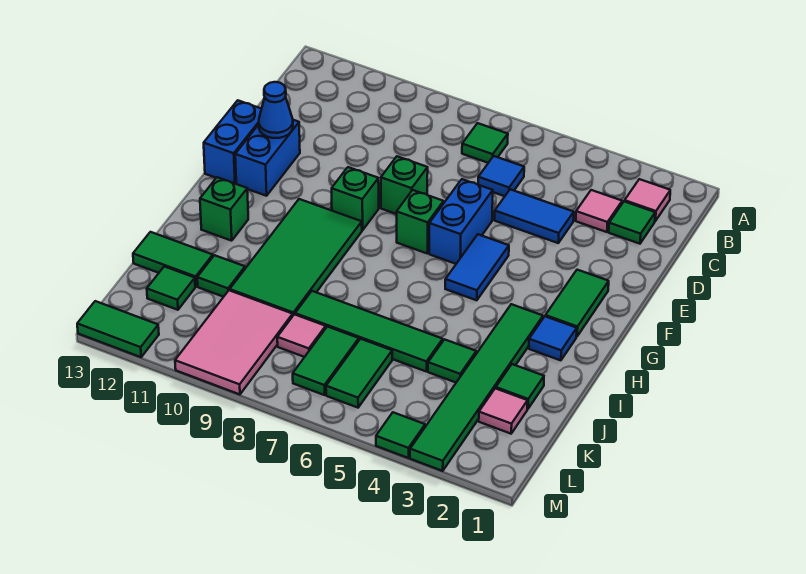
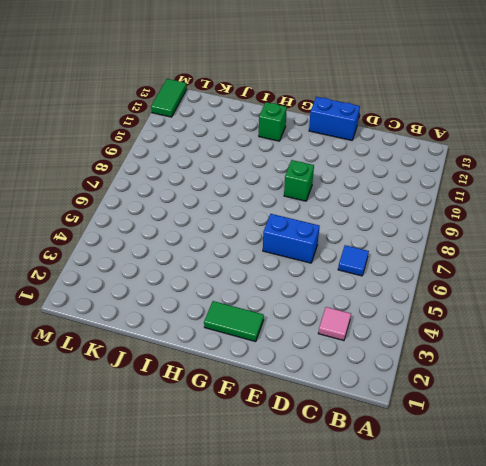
none -> pink tile B2 level 1
none -> green tile B7 level 1
none -> green tile C2 level 1
none -> blue tile D4:D5 level 1

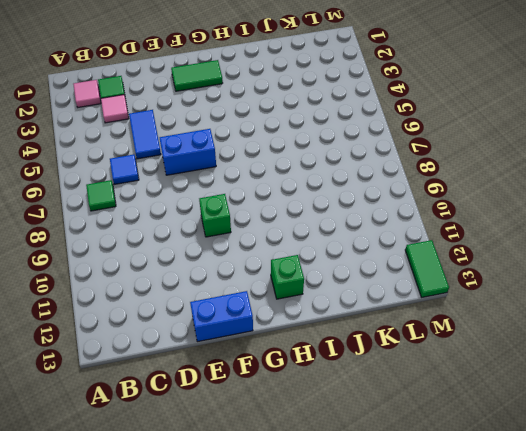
none -> green brick E8 level 1
none -> blue brick E12:F12 level 1
none -> blue tile F5:G5 level 1
none -> green brick F7 level 1

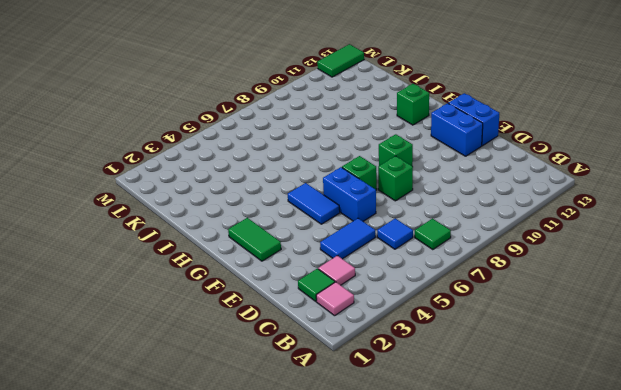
none -> green tile G9:J10 level 1
none -> blue tile H2 level 1
none -> green tile H3:M3 level 1
none -> green tile J2 level 1

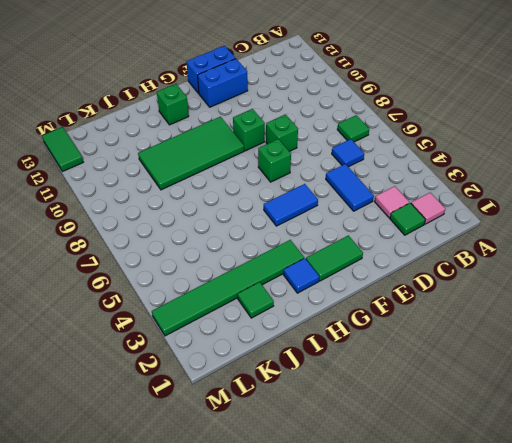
none -> blue brick E6:F6 level 1
none -> green tile J4 level 1
none -> green tile J5:J8 level 1
none -> green tile J11 level 1

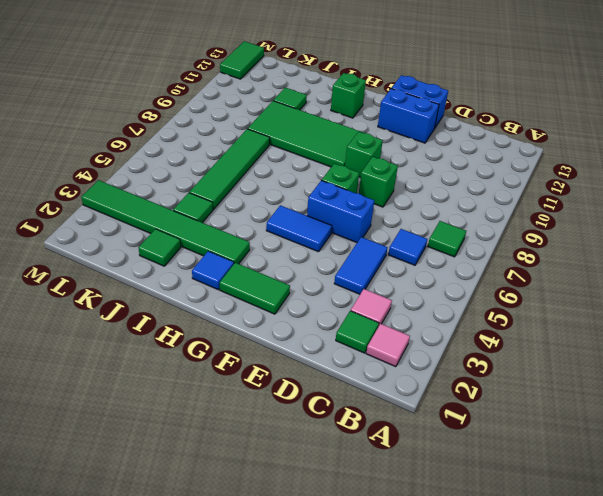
none -> green tile J12:J13 level 1
none -> pink tile K2 level 1
none -> green tile K6:L6 level 1
none -> green tile K7:L7 level 1

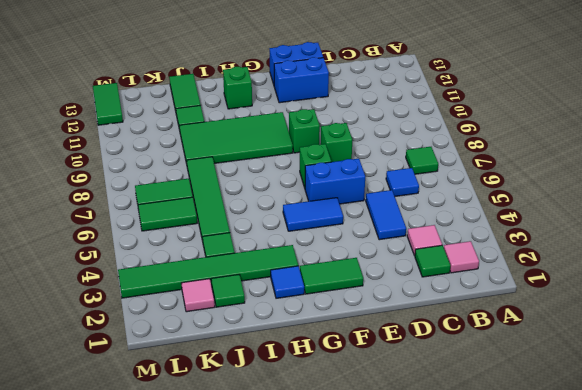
none -> pink tile K8 level 1
none -> pink tile K9:M10 level 1
none -> green tile K12 level 1
none -> green tile M4 level 1

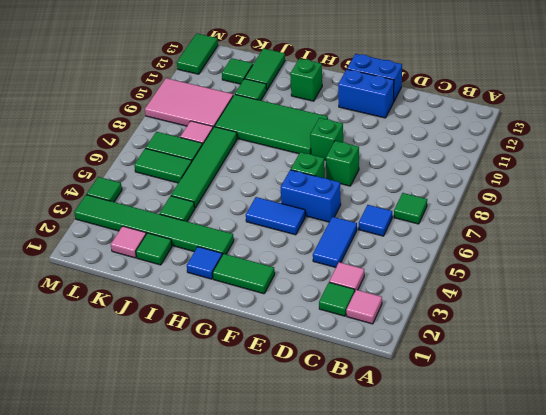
none -> blue cone E12 level 2

